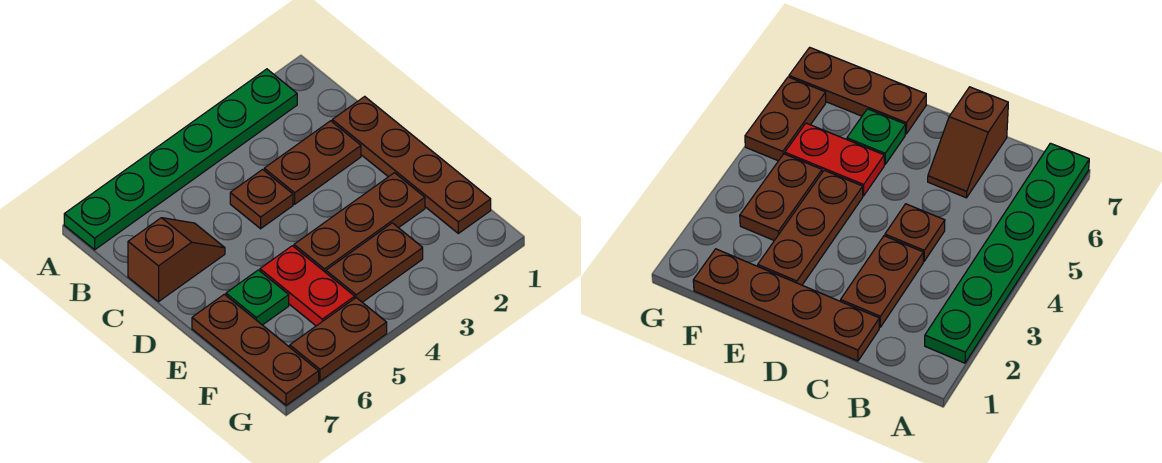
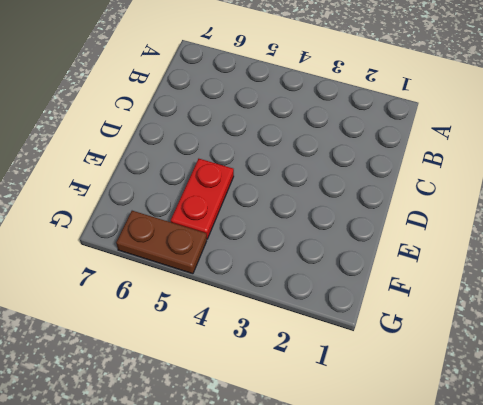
none -> green plate A2:A7 level 1
none -> brown plate C1:F1 level 1

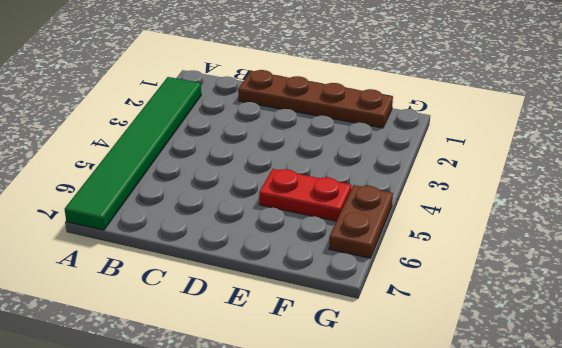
green tile A2:A7 level 1 -> green plate A2:A7 level 1
none -> brown plate C2:C3 level 1
none -> brown plate C4 level 1

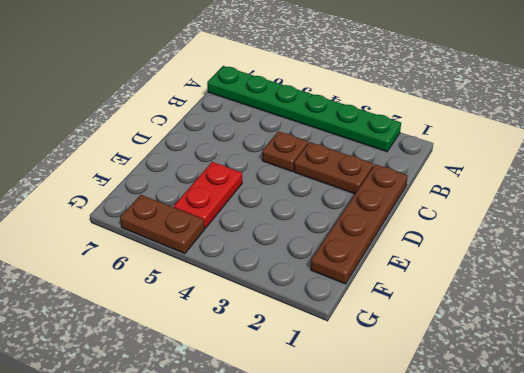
none -> brown slope C6:C7 level 1 top 7
none -> brown plate E2:E4 level 1

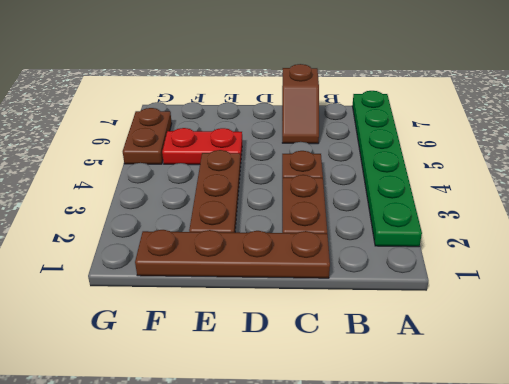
none -> green plate E6 level 1
none -> brown plate E7:G7 level 1

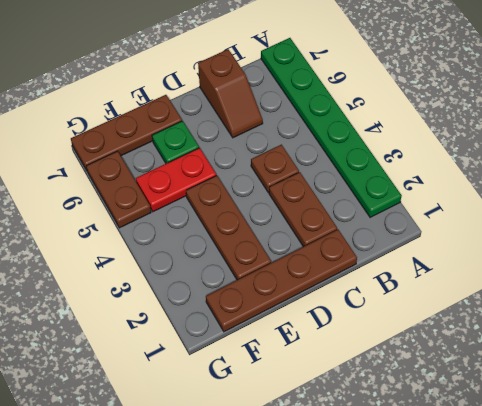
none -> brown plate F3:F4 level 1

